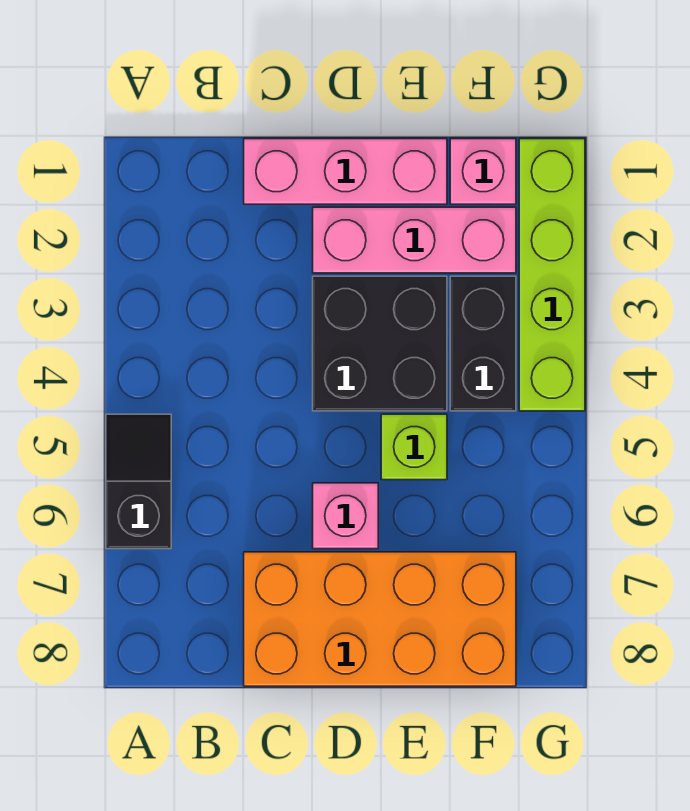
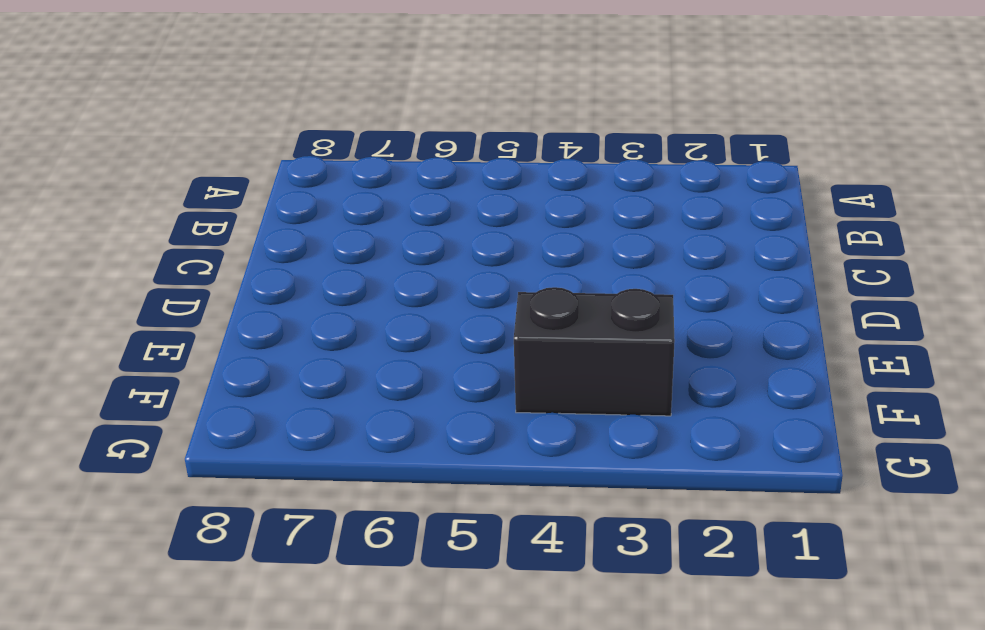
none -> black slope A5:A6 level 1 top 6
none -> pink brick C1:E1 level 1

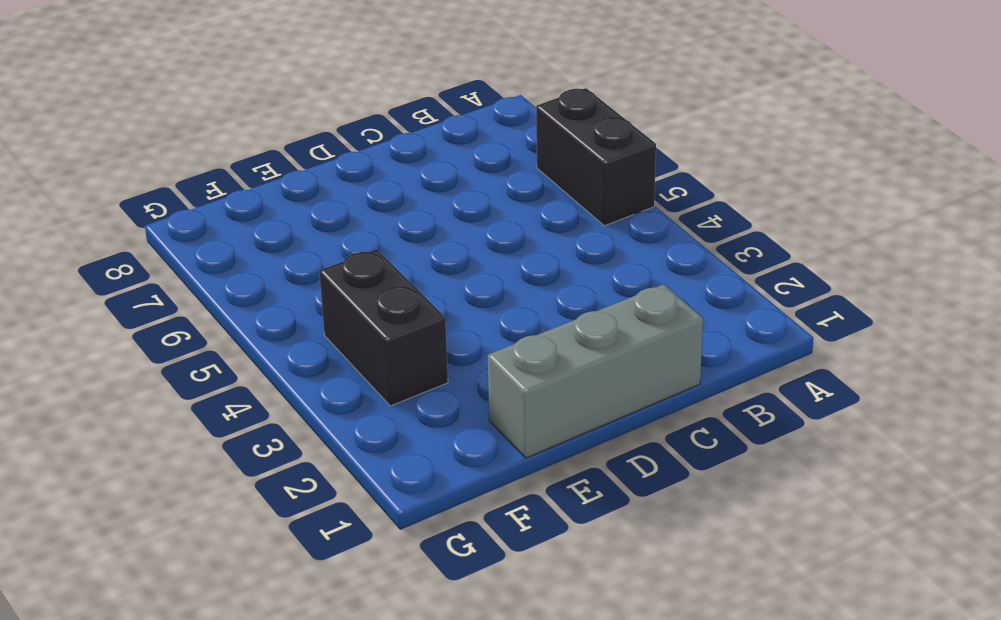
black brick A5:A6 level 1 -> black slope A5:A6 level 1 top 6
grey brick C1:E1 level 1 -> pink brick C1:E1 level 1
none -> orange brick C7:F8 level 1
none -> pink brick D2:F2 level 1

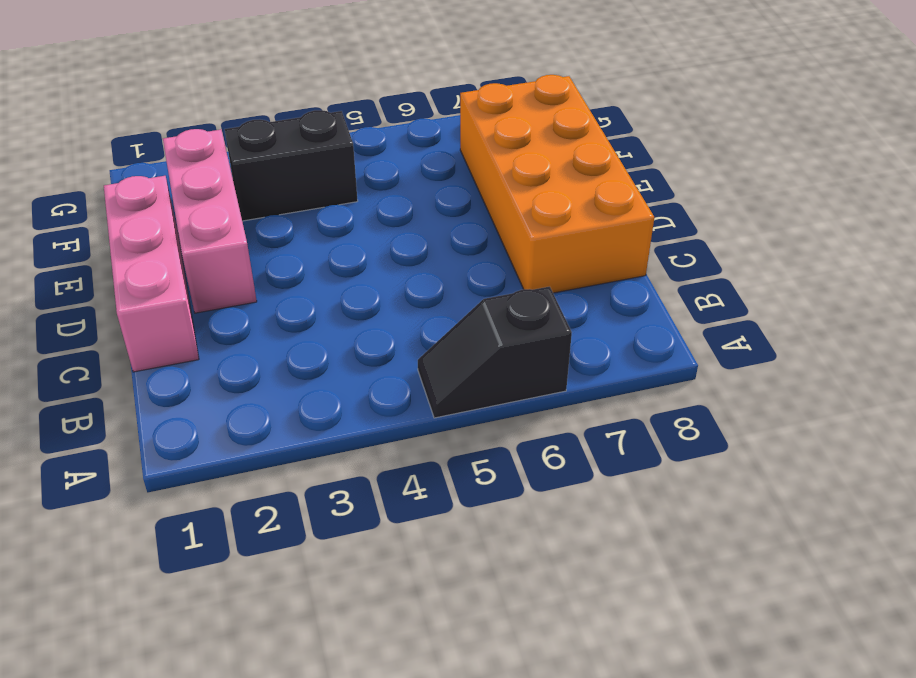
none -> black brick D3:E4 level 1
none -> pink brick D6 level 1

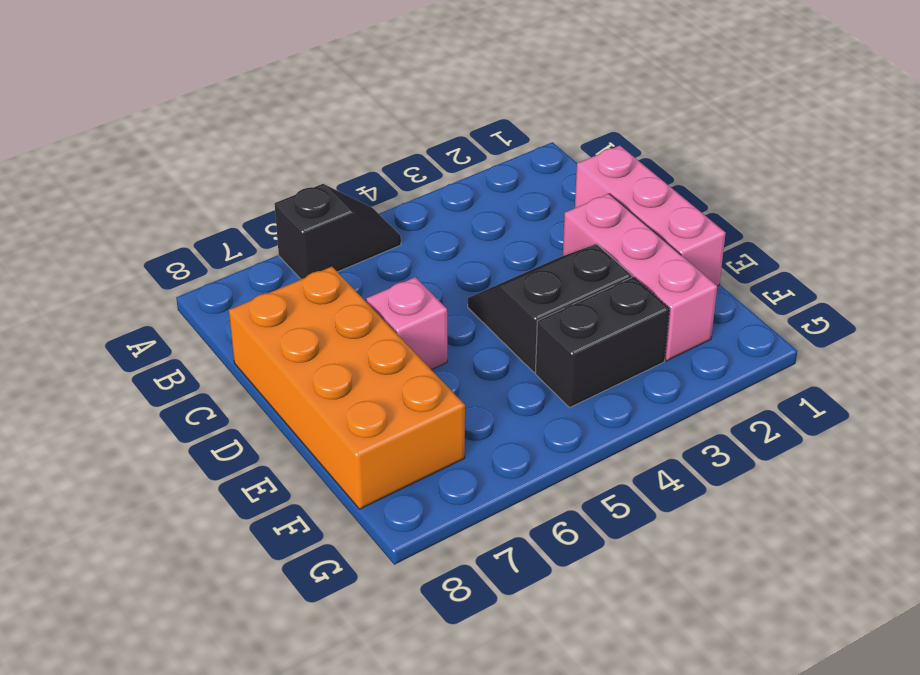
black slope D3:E4 level 1 top E -> black brick D3:E4 level 1
none -> lime brick E5 level 1
none -> pink brick F1 level 1

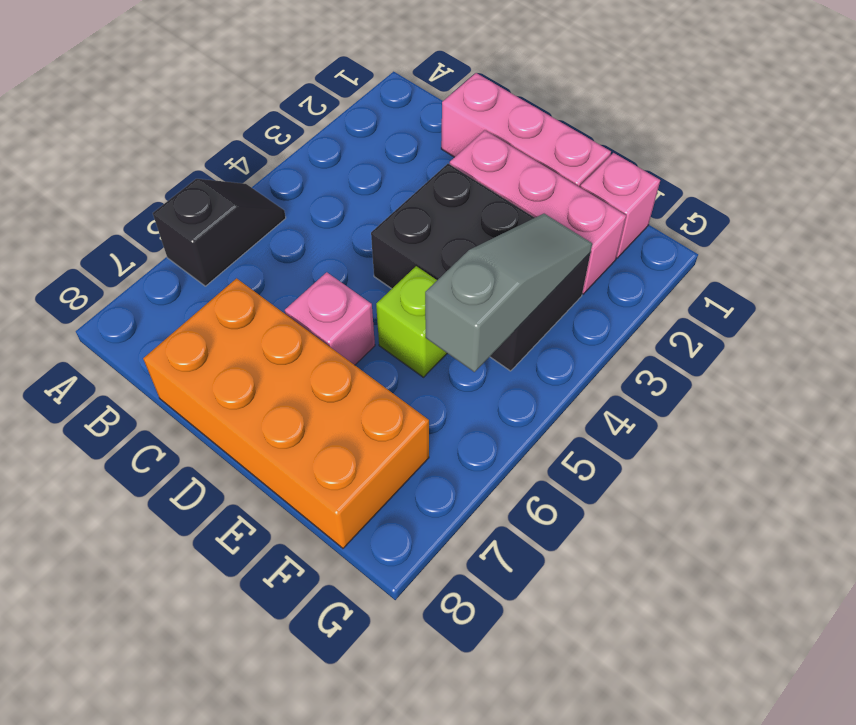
grey slope F3:F5 level 2 top 5 -> none
none -> lime brick G1:G4 level 1

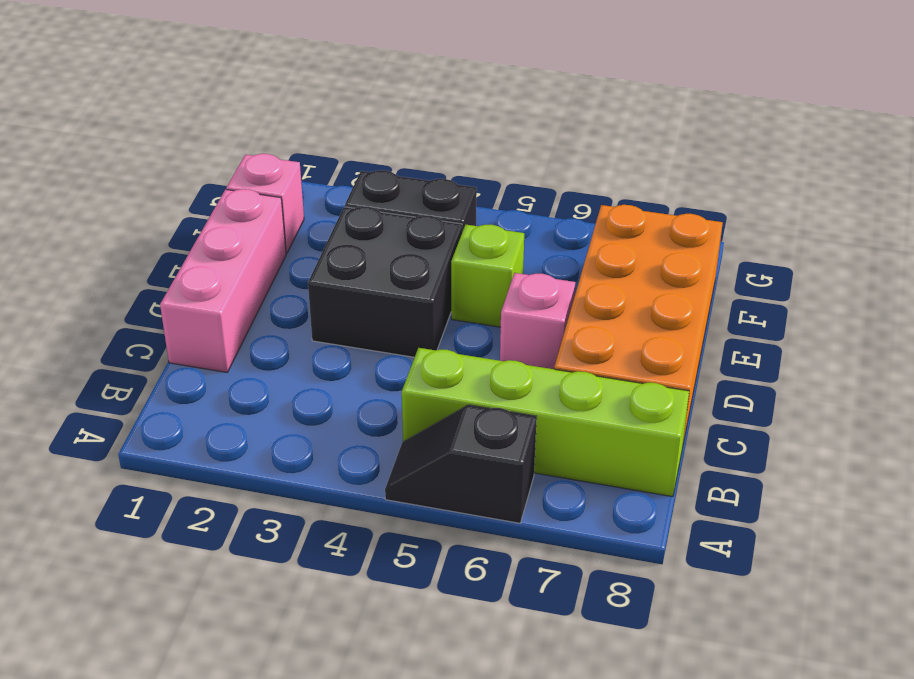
lime brick B5:B8 level 1 -> lime brick G1:G4 level 1
none -> pink brick D2:F2 level 1

